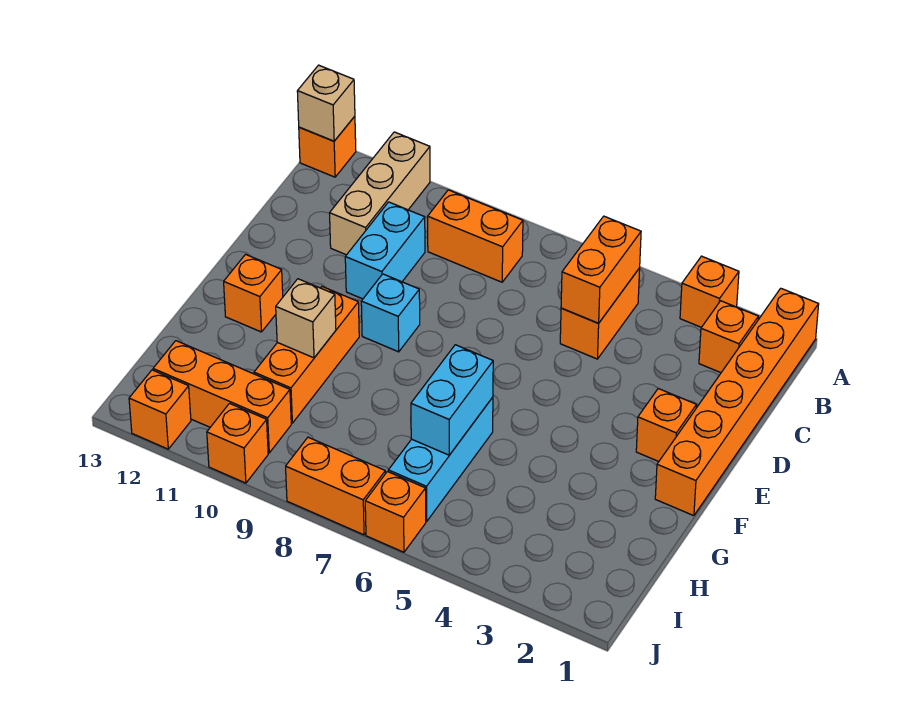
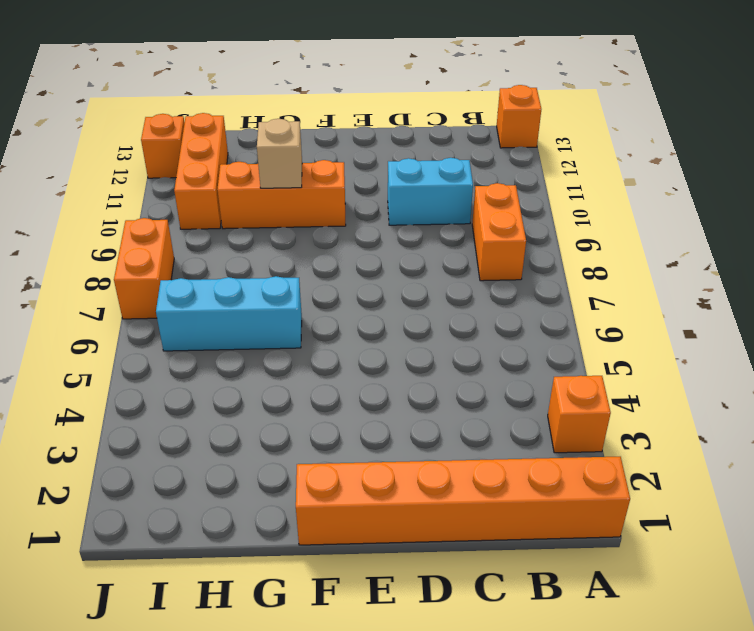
none -> tan brick A11:C11 level 1
none -> orange brick B2 level 1
none -> orange brick B5:C5 level 1

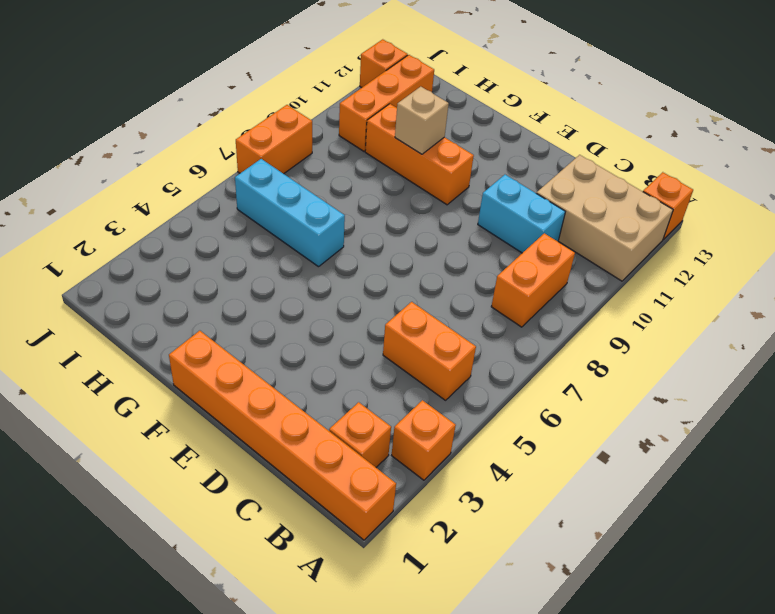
tan brick A11:C12 level 1 -> tan brick A11:C11 level 1
none -> orange brick E2 level 1
none -> cyan brick E9 level 1
none -> orange brick F12 level 1

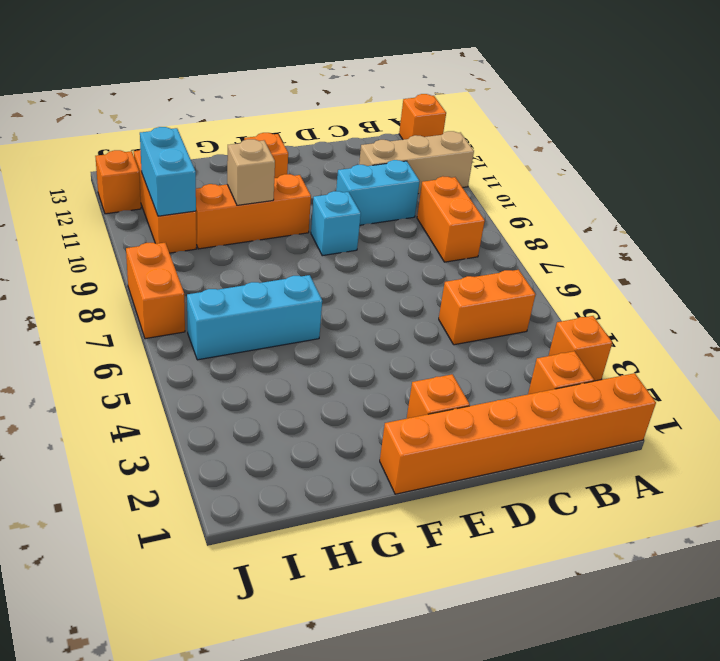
cyan brick I10:I11 level 2 -> cyan brick G6:H6 level 2
none -> orange brick J6 level 1
none -> orange brick J10 level 1
none -> tan brick A13 level 2

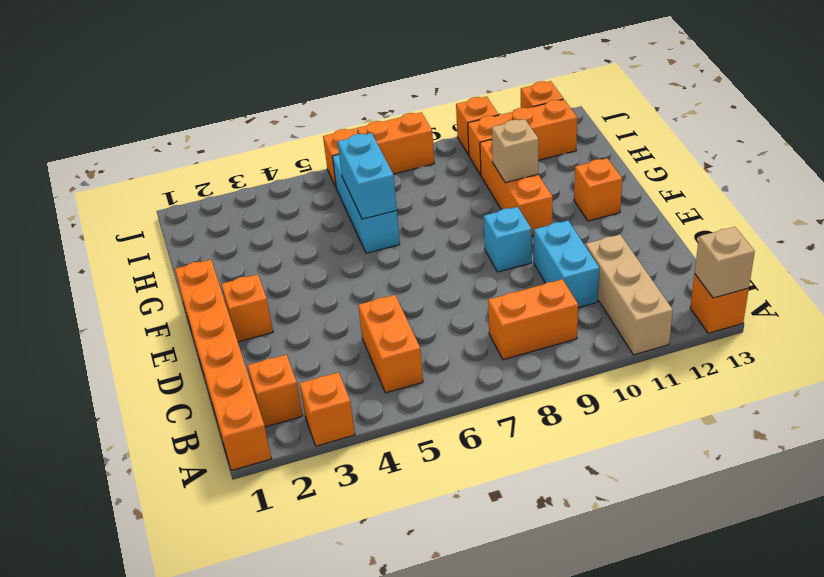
none -> orange brick B5:C5 level 2

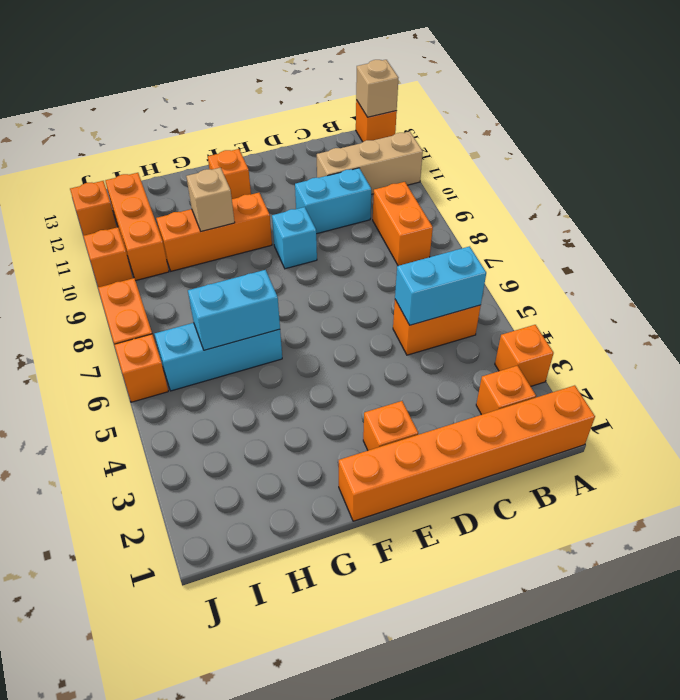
cyan brick B5:C5 level 2 -> orange brick B5:C5 level 2

